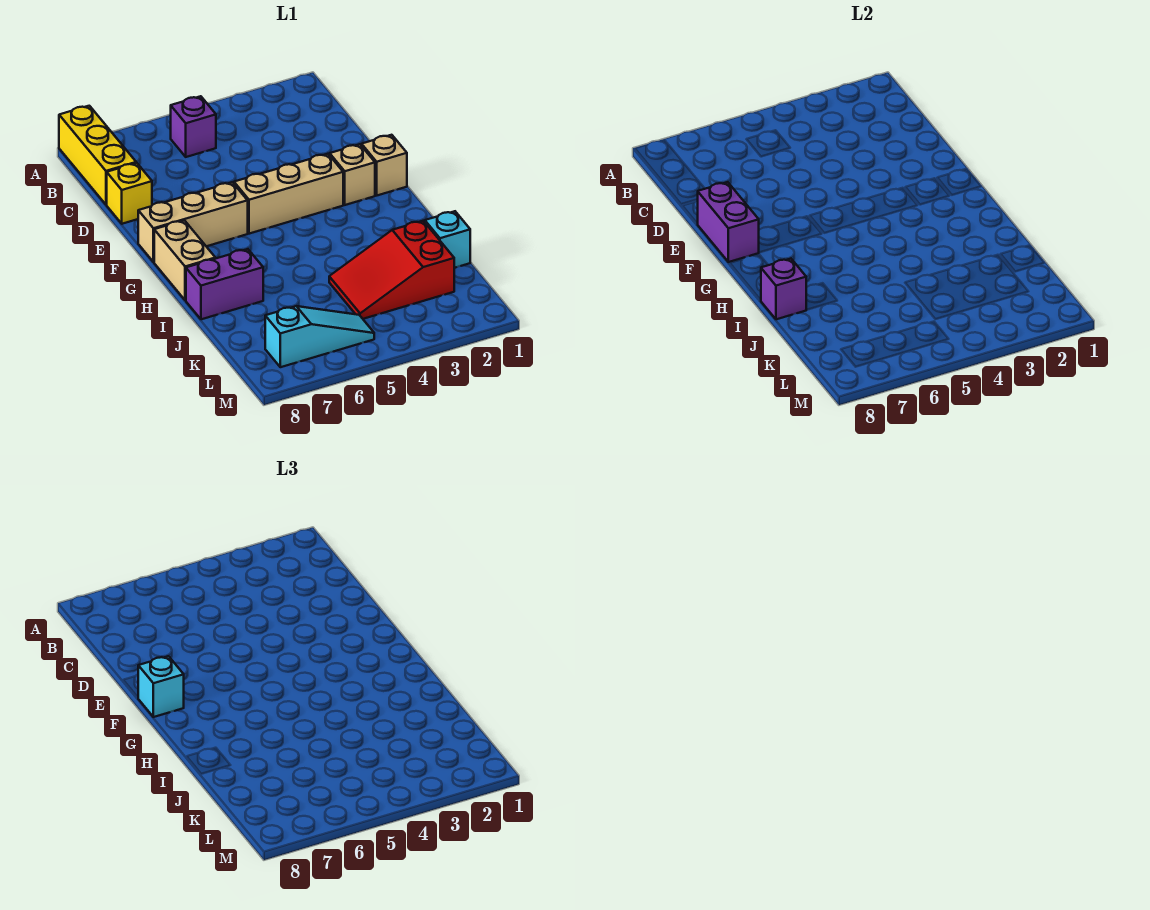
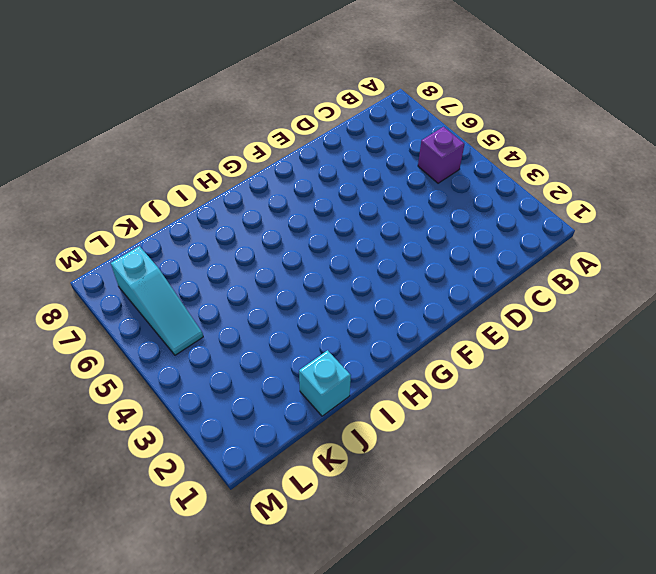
none -> yellow brick A8:C8 level 1
none -> yellow brick D8 level 1
none -> tan brick F1 level 1

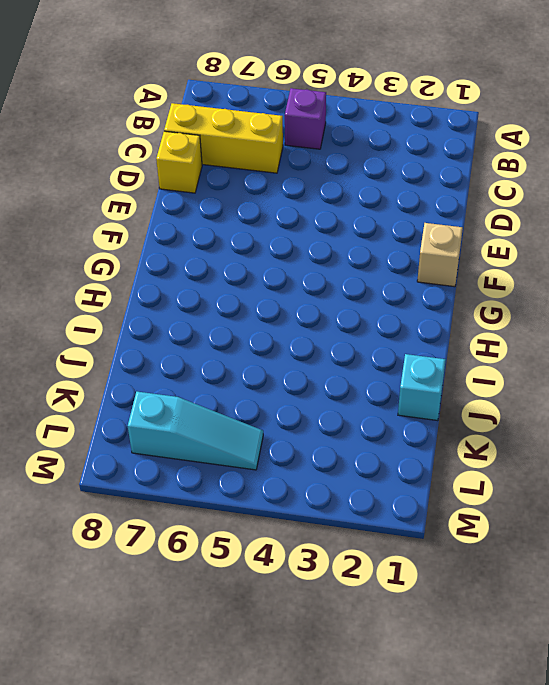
yellow brick C6:C8 level 1 -> yellow brick A8:C8 level 1
none -> tan brick F2 level 1
none -> tan brick F3:F5 level 1
none -> tan brick F6:F8 level 1

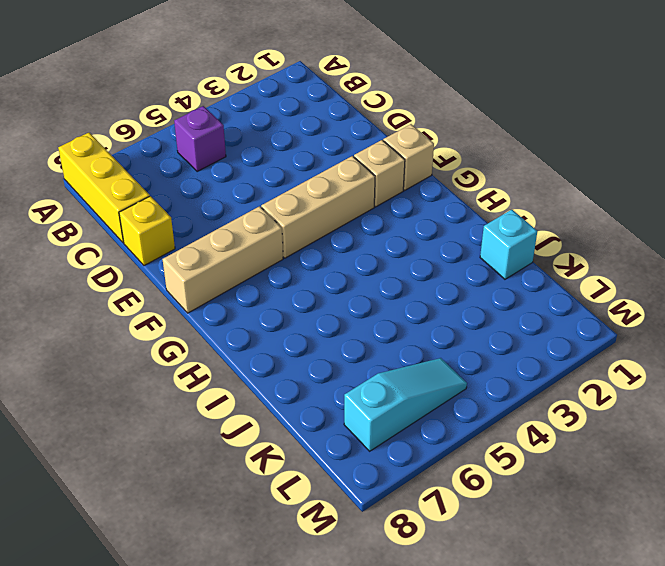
none -> tan brick G8:H8 level 1
none -> purple brick I7:I8 level 1
none -> red slope J2:K4 level 1 top 2

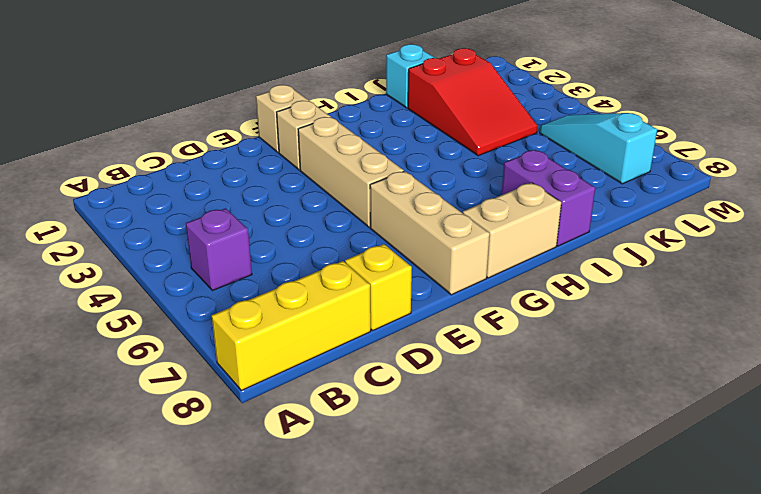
none -> purple brick E8:F8 level 2
none -> purple brick I8 level 2
none -> cyan brick F8 level 3

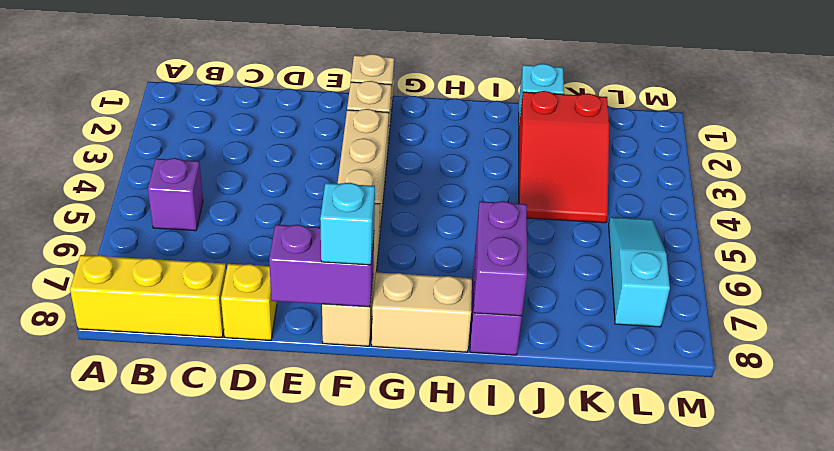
purple brick I7:I8 level 2 -> purple brick I8 level 2

